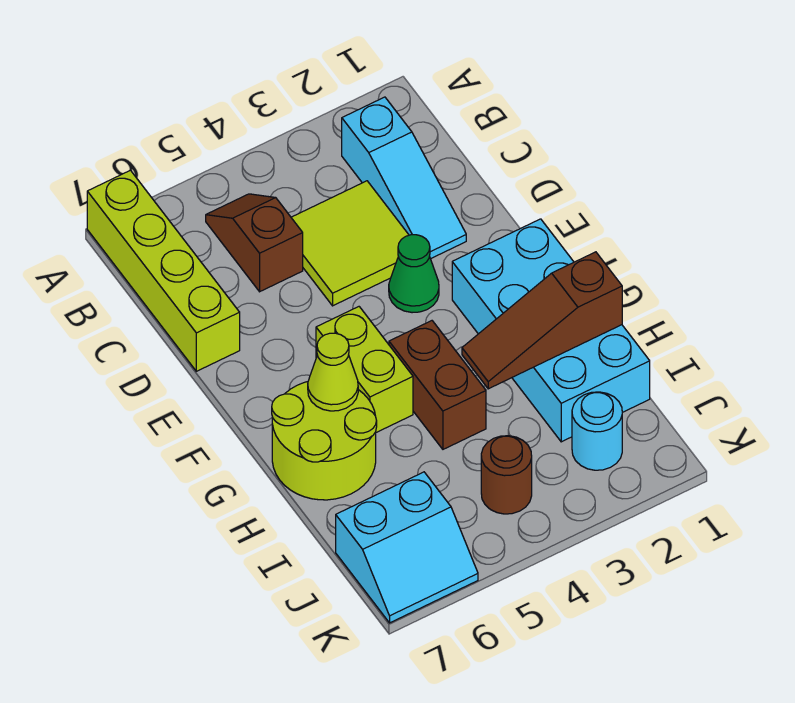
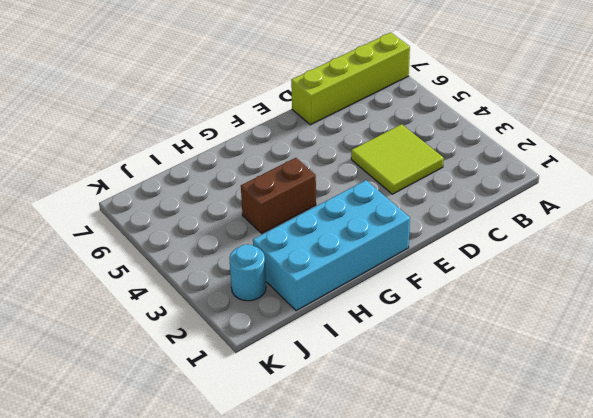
none -> cyan slope B2:D2 level 1 top B
none -> brown slope B5:C5 level 1 top C
none -> green cone E3 level 1

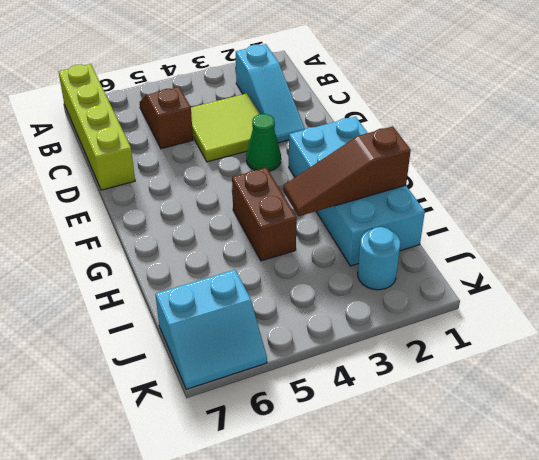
none -> lime brick F5:G5 level 1
none -> lime round brick G6:H7 level 1
none -> brown round brick J4 level 1

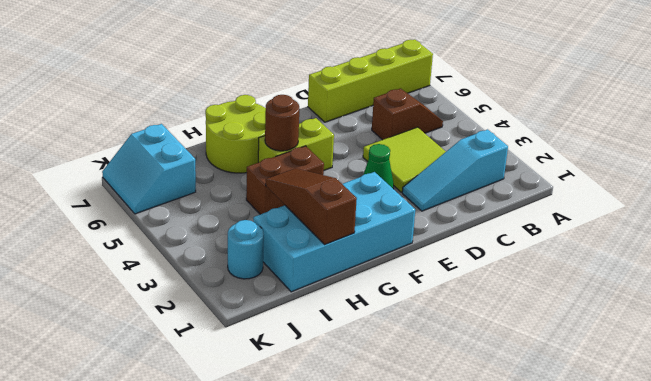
brown round brick G5 level 2 -> brown round brick J4 level 1
none -> lime cone G6 level 2

